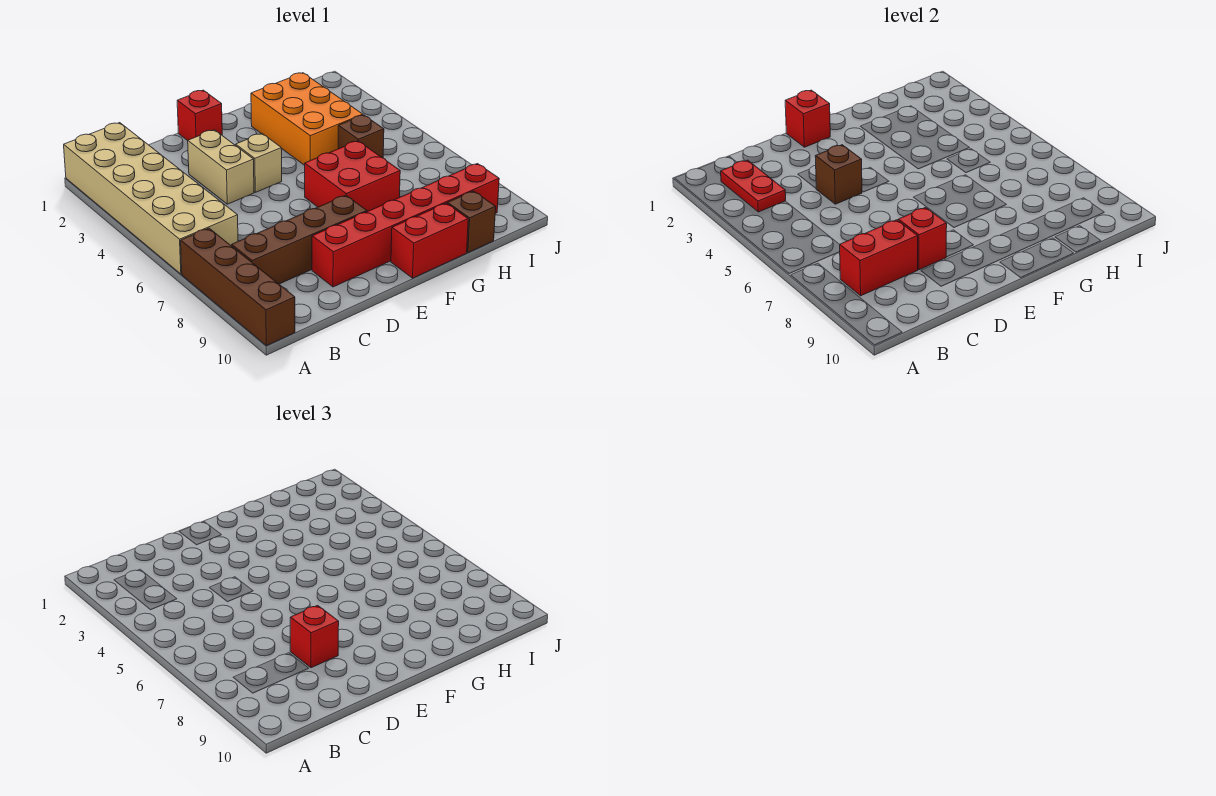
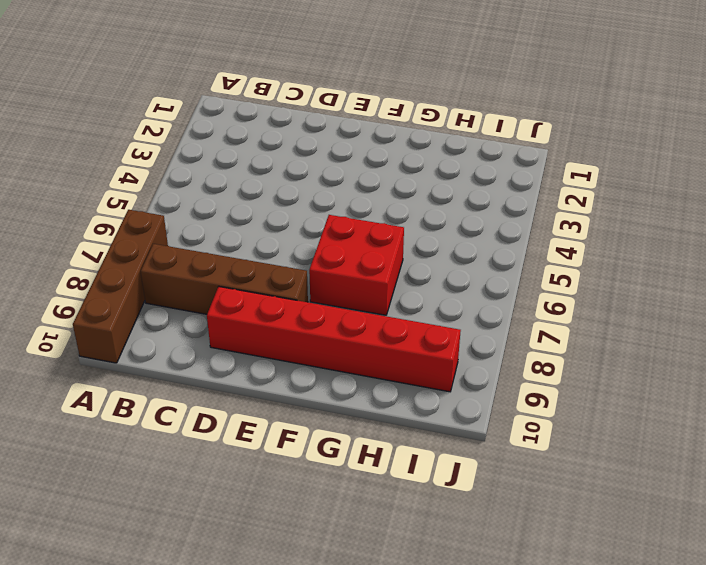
none -> tan brick A1:B6 level 1
none -> tan brick D3:D4 level 1
none -> red brick E1 level 1

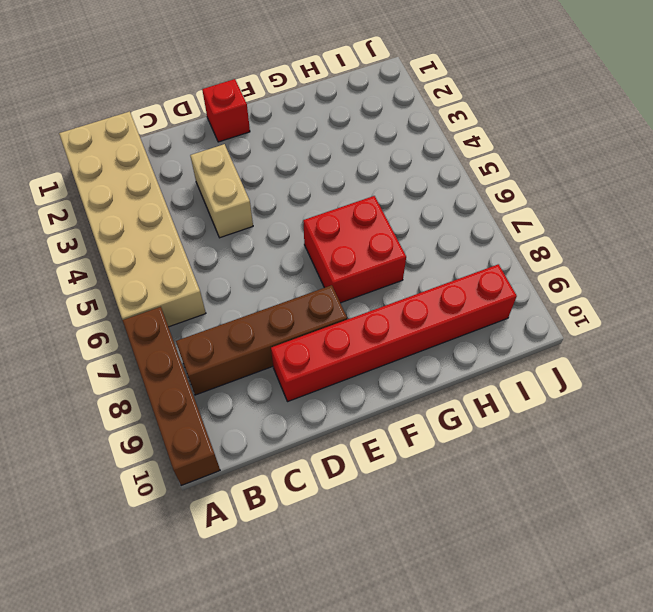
none -> tan brick E4 level 1
none -> red brick F10:G10 level 1
none -> orange brick G2:H4 level 1

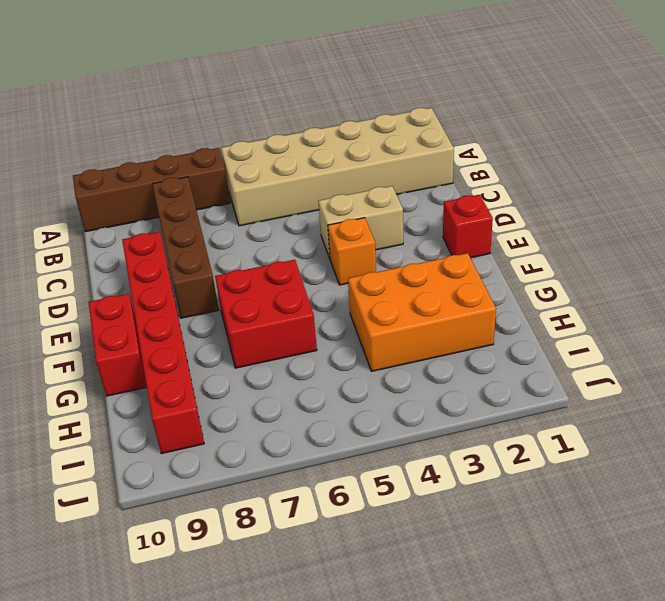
orange brick E4 level 1 -> tan brick E4 level 1
none -> brown brick H5 level 1
none -> brown brick H10 level 1
none -> red plate B2:B3 level 2

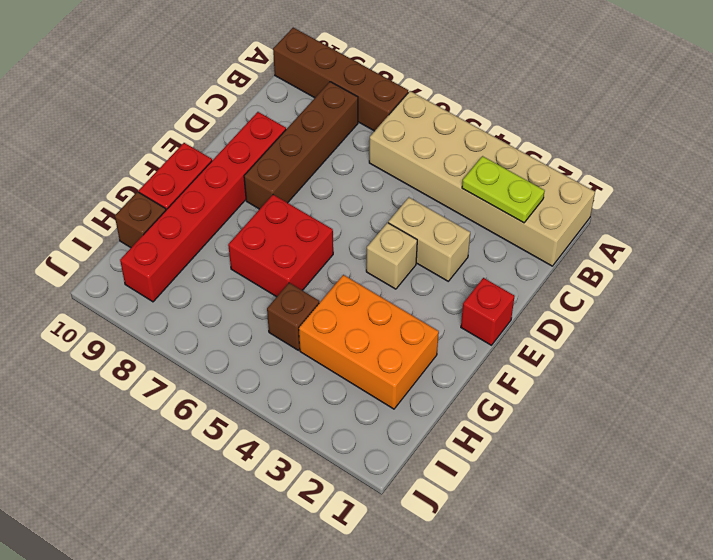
lime plate B2:B3 level 2 -> red plate B2:B3 level 2
none -> red brick B8:C8 level 2
none -> brown brick D4 level 2
none -> red brick D8 level 2

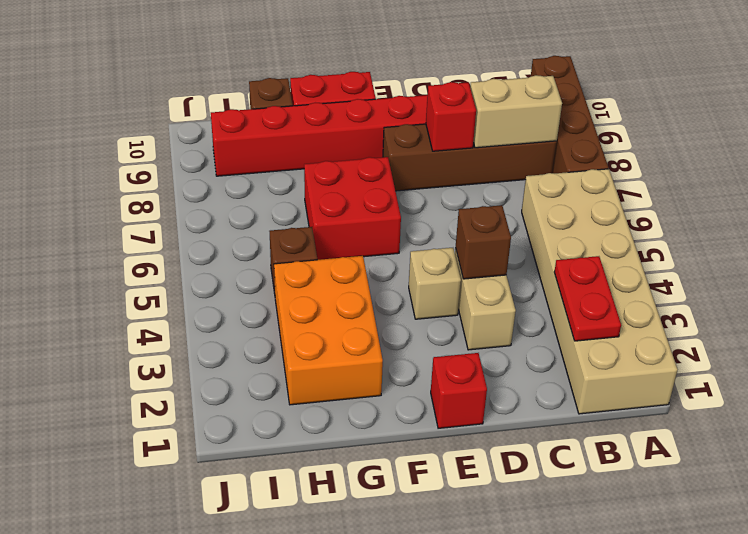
tan brick B8:C8 level 2 -> red brick B8:C8 level 2
none -> red brick E1 level 2
none -> red brick D8 level 3

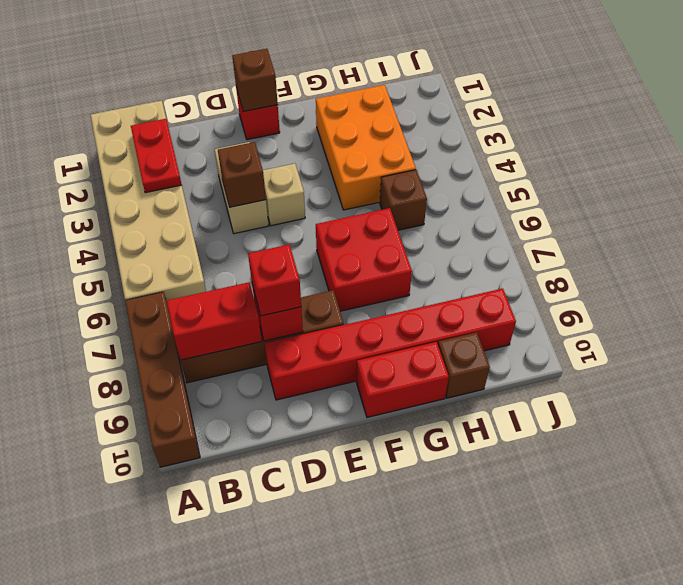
brown brick E1 level 2 -> red brick E1 level 2

